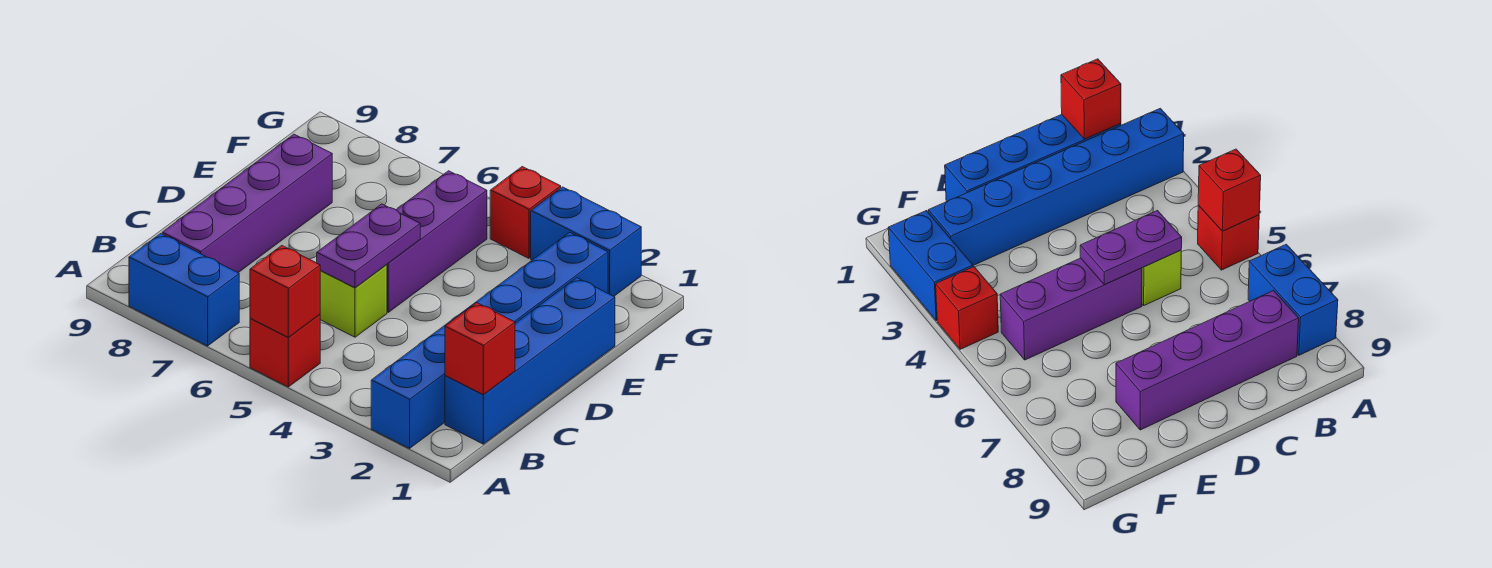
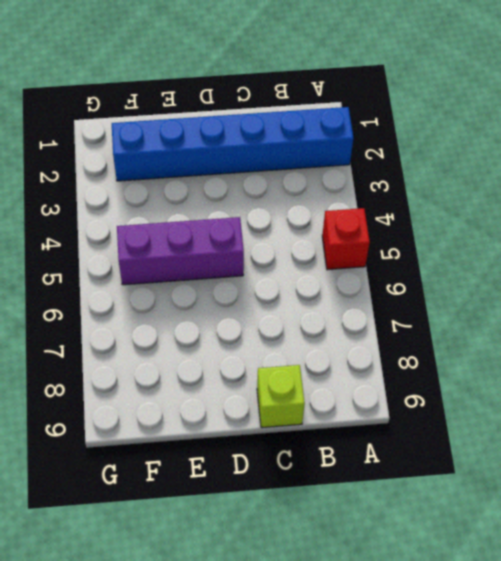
lime brick C9 level 1 -> lime brick C5 level 1
none -> blue brick A7:A8 level 1
none -> blue brick B1:E1 level 1
none -> purple brick B8:E8 level 1

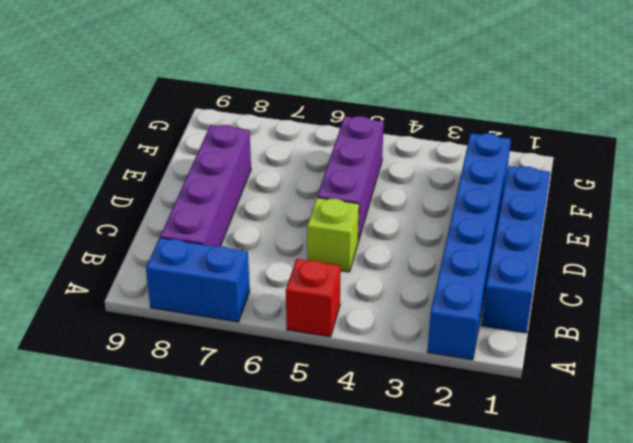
none -> blue brick G2:G3 level 1
none -> red brick G4 level 1
none -> red brick A5 level 2

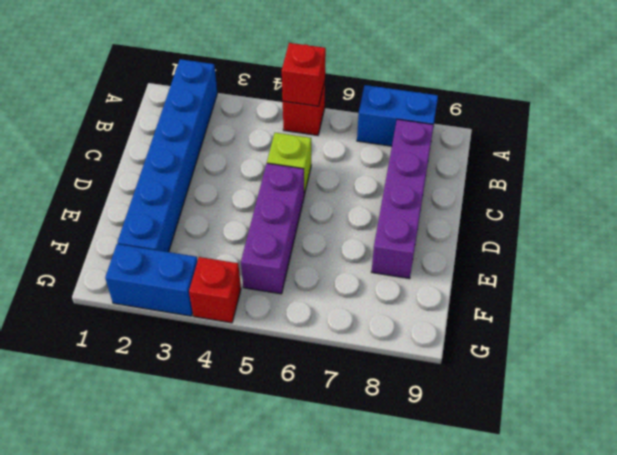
none -> blue brick B1:E1 level 1
none -> red brick B1 level 2
none -> purple plate C5:D5 level 2

